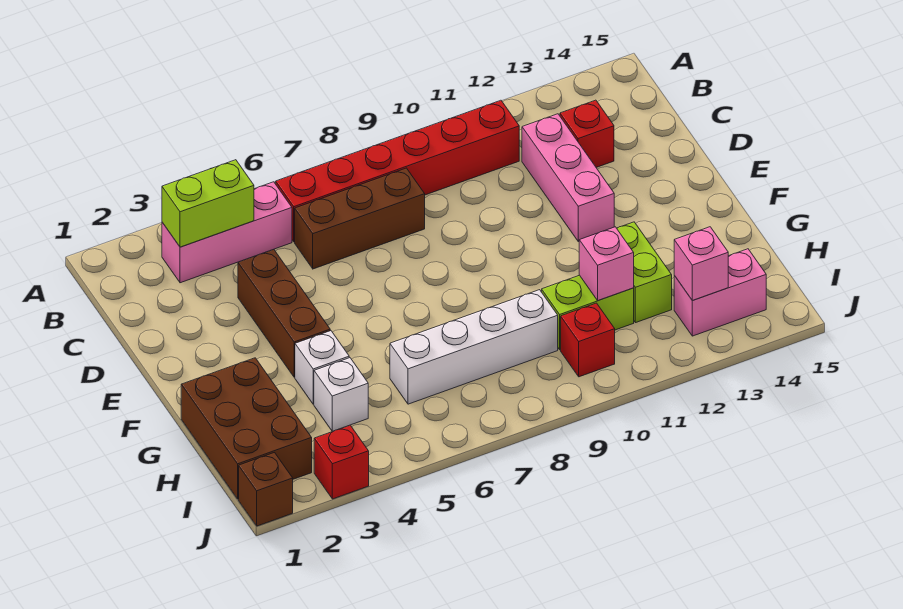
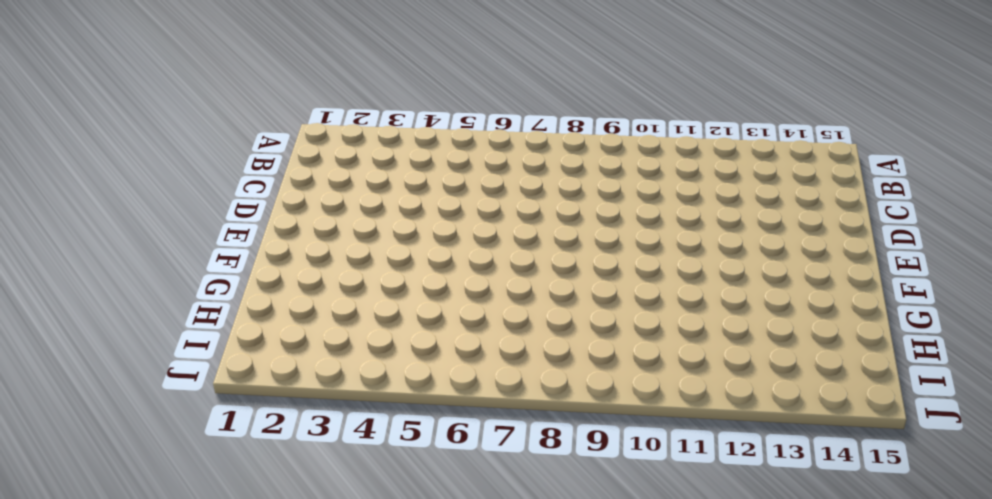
none -> pink brick B3:B5 level 1
none -> red brick B6:B11 level 1
none -> brown brick C6:C8 level 1

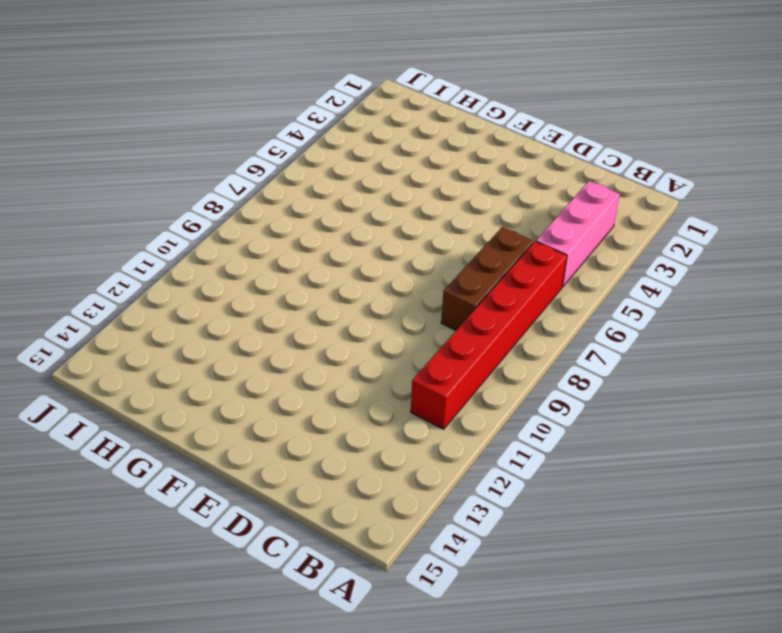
none -> pink brick C12:E12 level 1
none -> red brick C13 level 1
none -> brown brick D4:F4 level 1

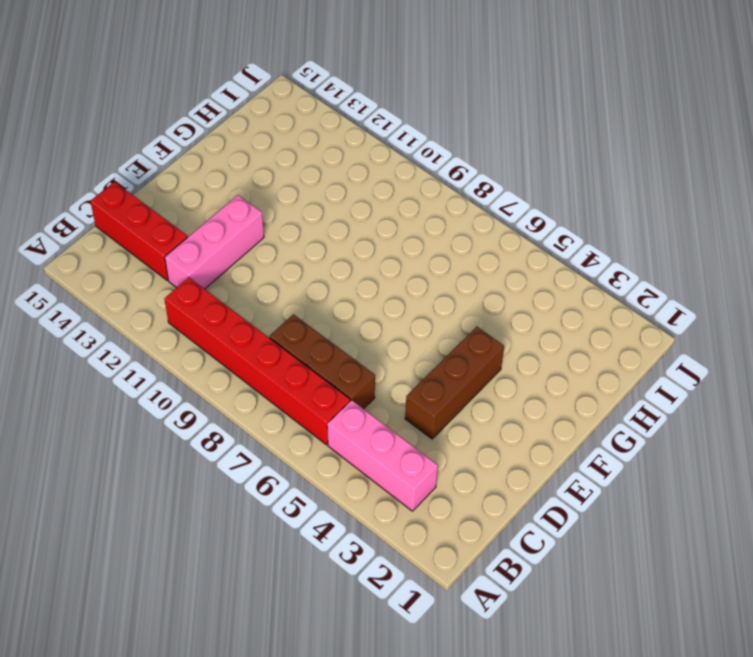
red brick C13:C15 level 1 -> red brick C13 level 1
none -> brown brick G1:I2 level 1
none -> white brick G4 level 1
none -> lime brick G12:H12 level 1

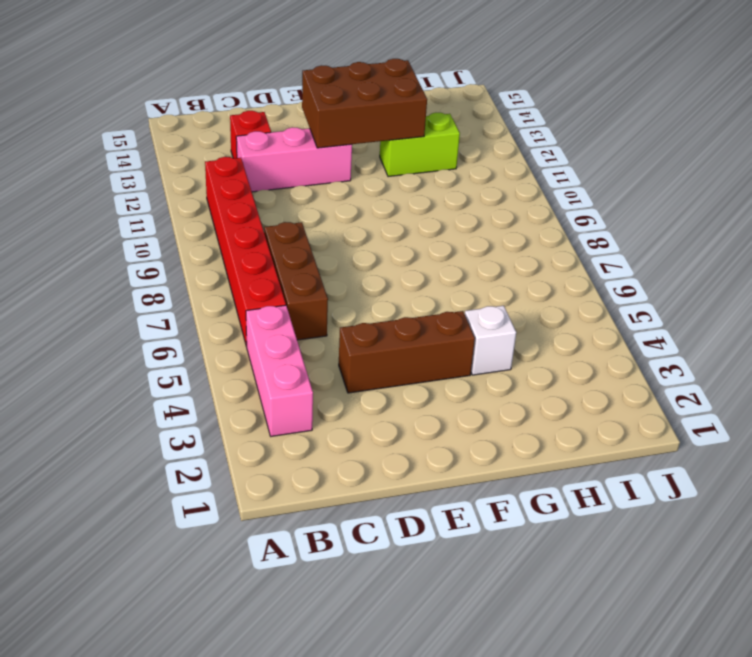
brown brick E12:G13 level 2 -> brown brick G1:I2 level 1
none -> white brick H4 level 1
none -> white brick H6:H9 level 1
none -> lime brick H10:H11 level 1

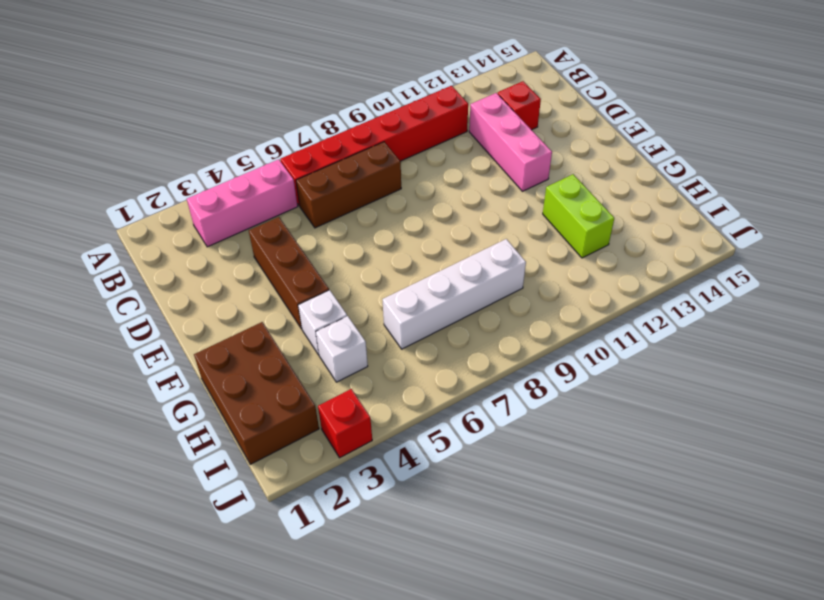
none -> lime brick H10:H11 level 1
none -> red brick I10 level 1
none -> pink brick I13:I14 level 1

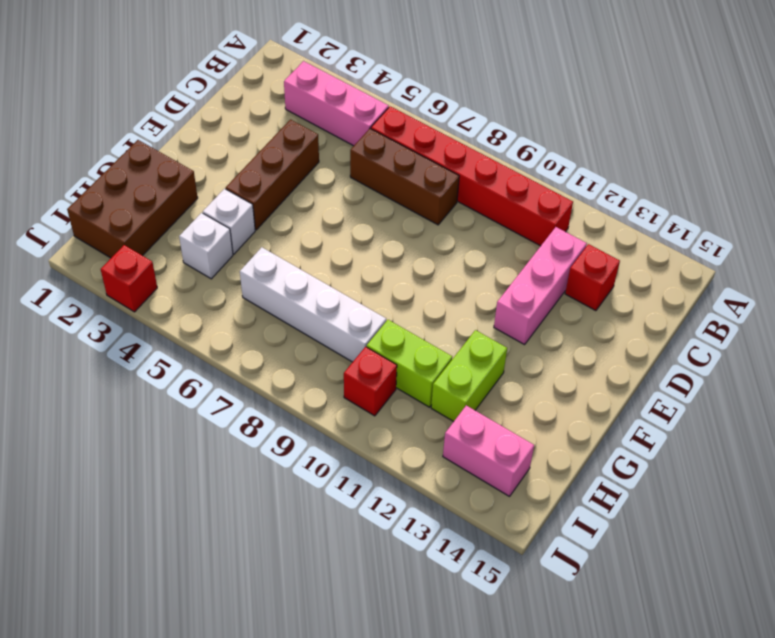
none -> brown brick J1 level 1
none -> lime brick B3:B4 level 2
none -> pink brick H11 level 2

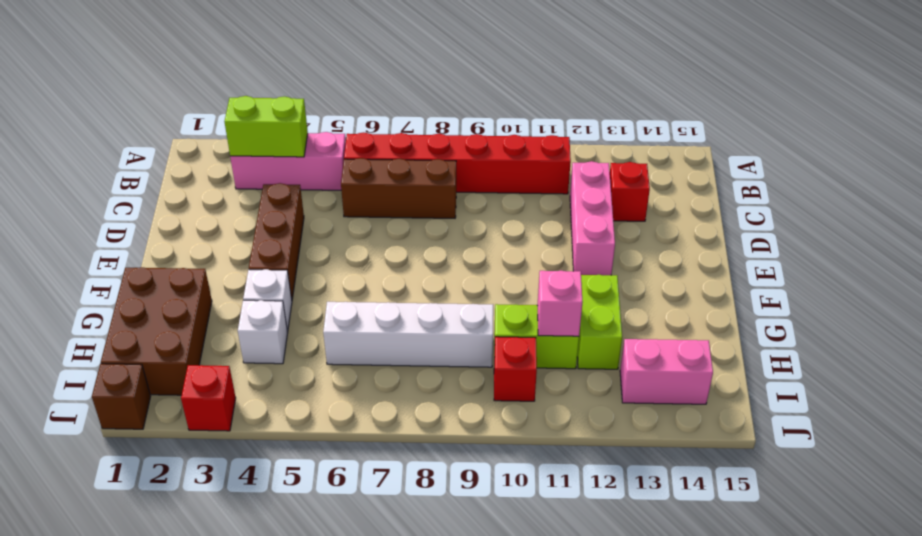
none -> pink brick I13 level 2

